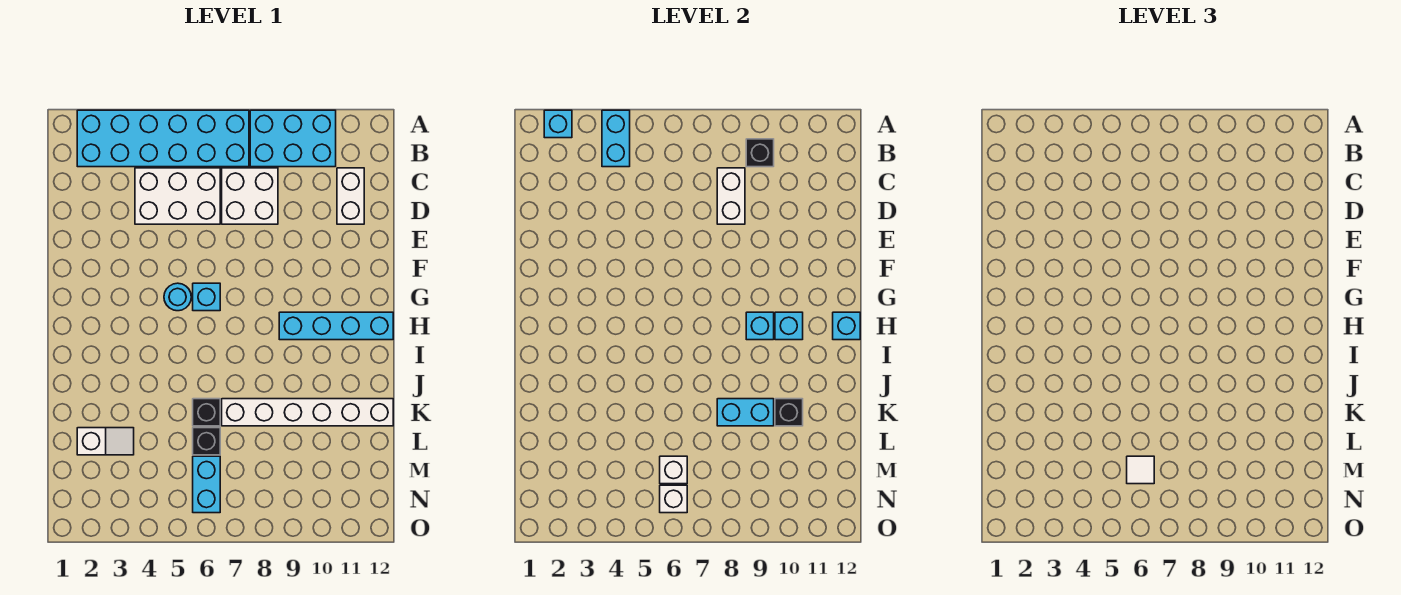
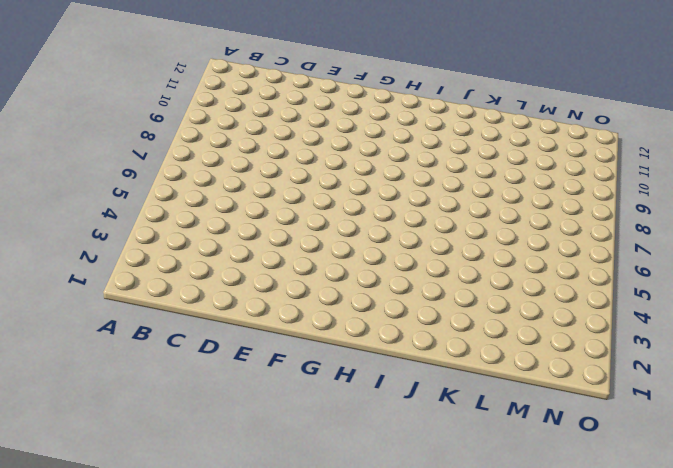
none -> cyan brick A2:B7 level 1
none -> cyan brick A8:B10 level 1
none -> white brick C4:D6 level 1

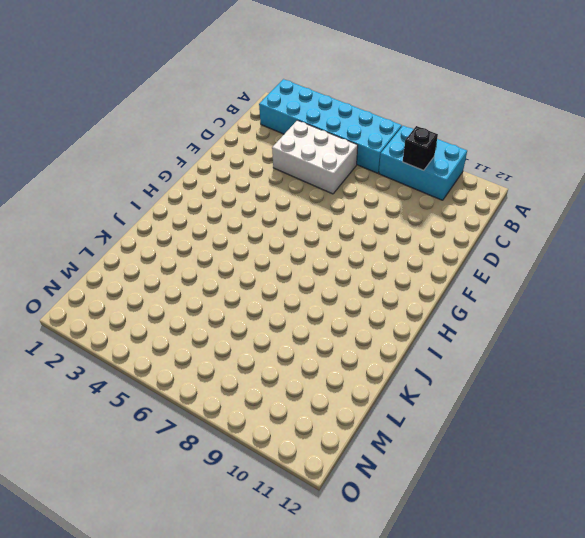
none -> white brick C7:D8 level 1
none -> white brick C11:D11 level 1
none -> cyan round brick G5 level 1

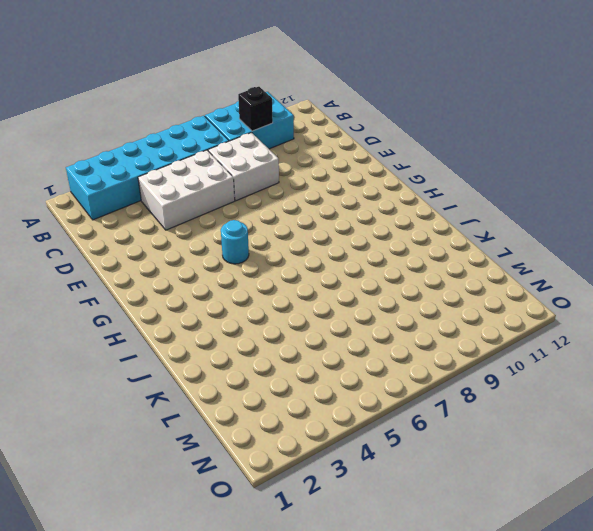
none -> white brick C11:D11 level 1
none -> cyan brick G6 level 1
none -> cyan brick H9:H12 level 1

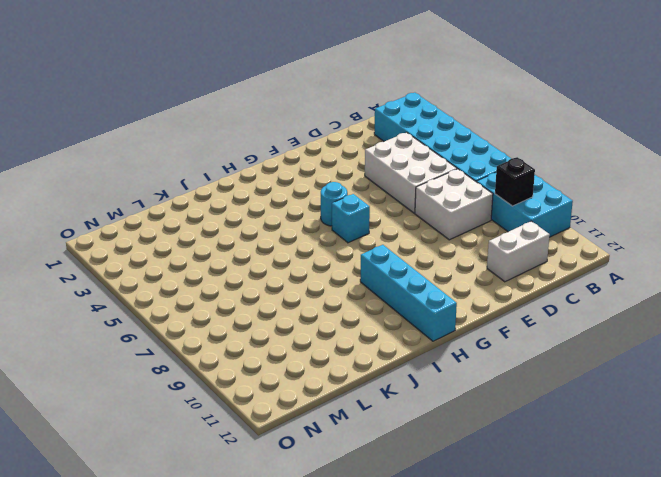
none -> black brick K6 level 1
none -> white brick K7:K12 level 1
none -> white slope L2:L3 level 1 top 2

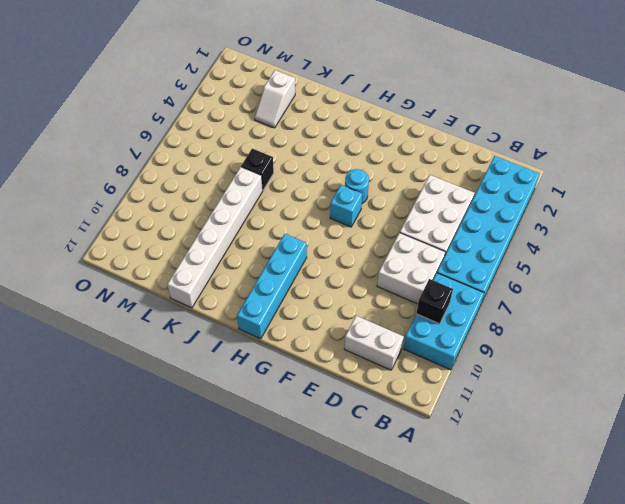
none -> black brick L6 level 1
none -> cyan brick M6:N6 level 1
none -> cyan brick A2 level 2

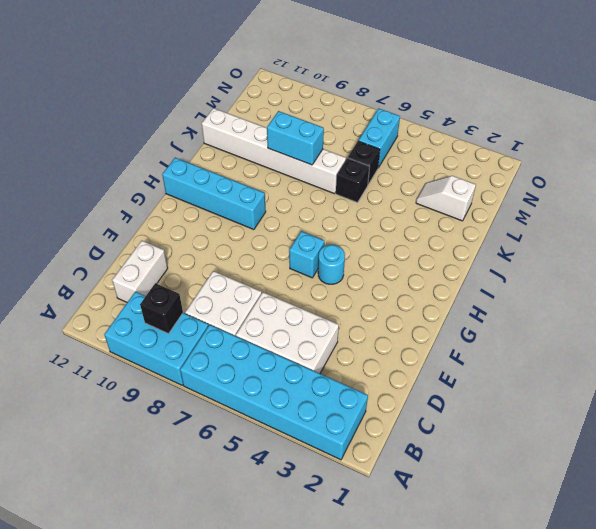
none -> cyan brick A2 level 2
none -> cyan brick A4:B4 level 2
none -> white brick C8:D8 level 2

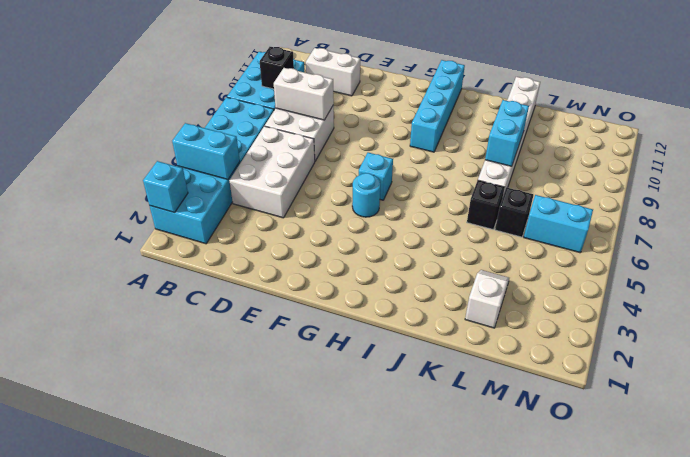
none -> cyan brick H9 level 2
none -> cyan brick H10 level 2
none -> cyan brick H12 level 2

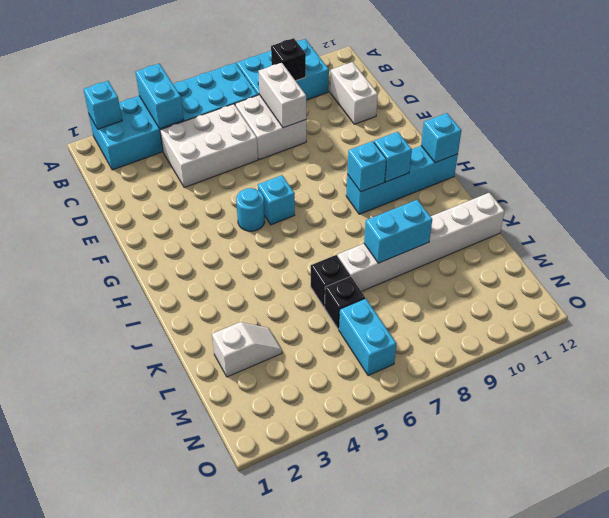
none -> black brick K10 level 2
none -> white brick M6 level 2
none -> white brick N6 level 2

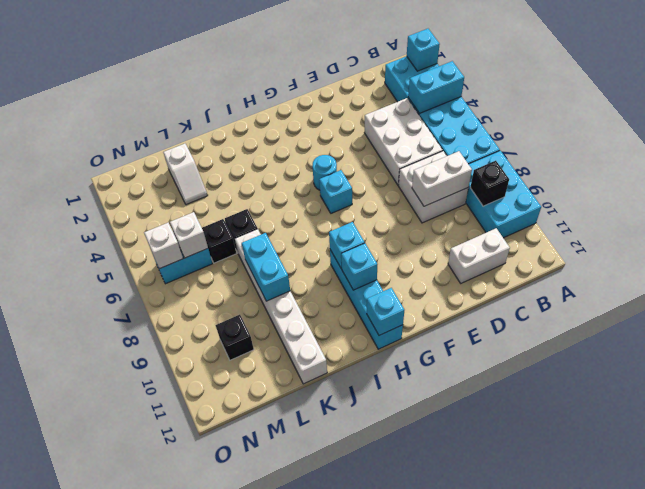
black brick M10 level 1 -> black brick K10 level 2
none -> white tile M6 level 3

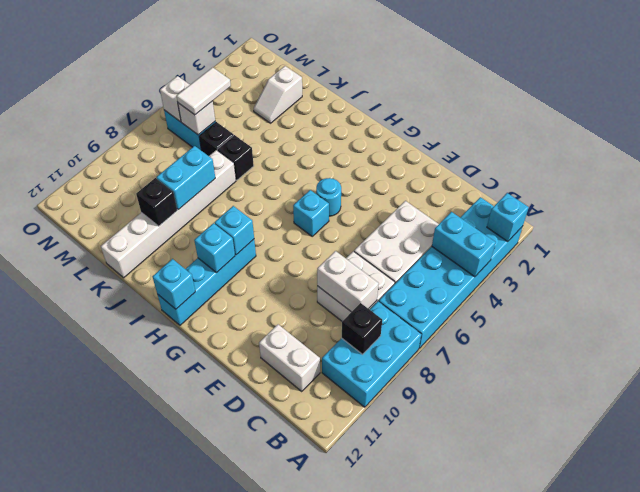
white tile M5:M6 level 3 -> white tile M6 level 3

